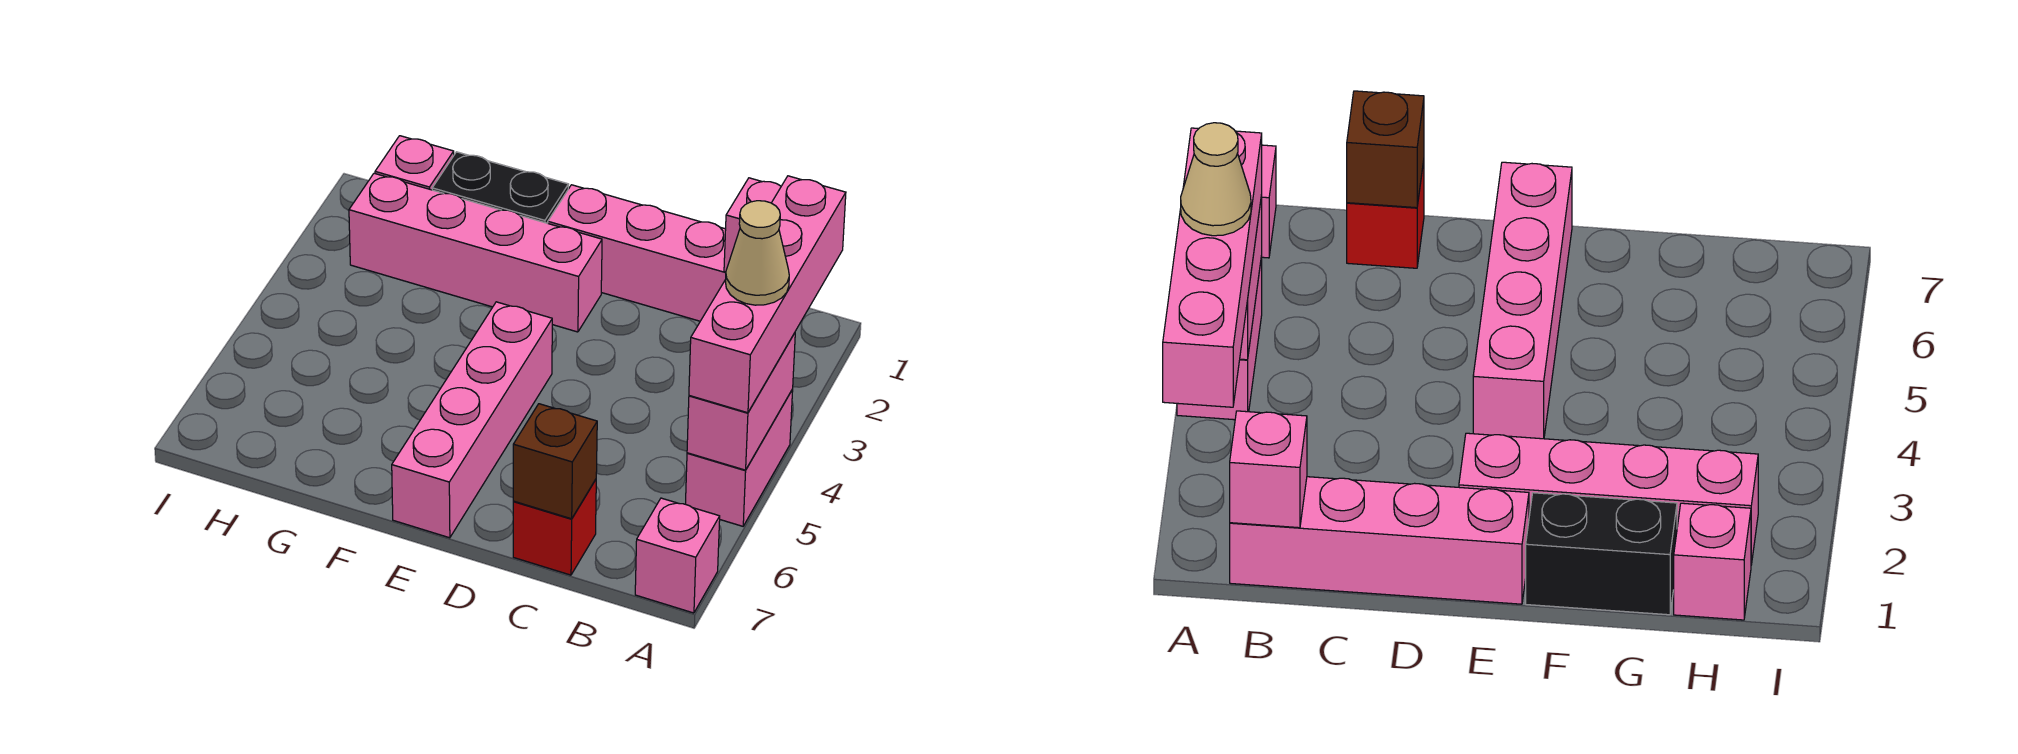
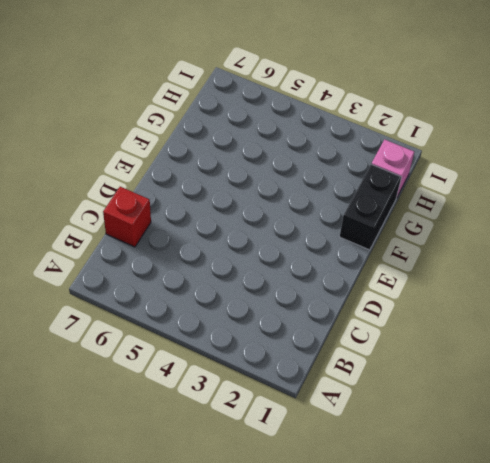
none -> pink brick A4:A5 level 1
none -> pink brick A7 level 1
none -> pink brick B1:E1 level 1

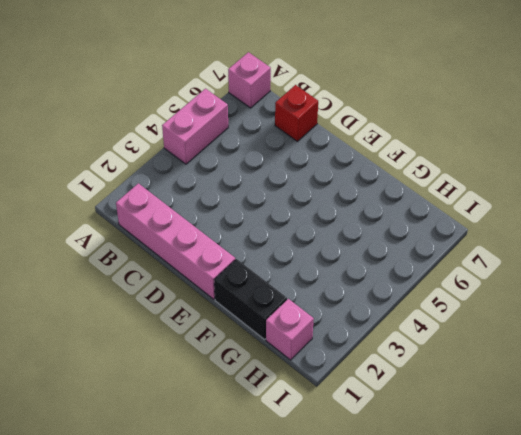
none -> pink brick E2:H2 level 1
none -> pink brick E4:E7 level 1
none -> pink brick A4:A5 level 2

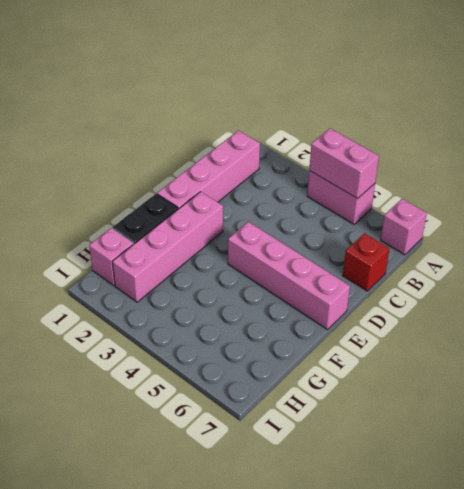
none -> pink brick B1 level 2
none -> brown brick C7 level 2
none -> pink brick A2:A5 level 3

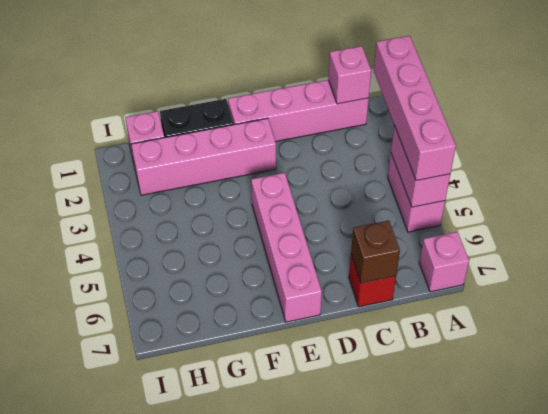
none -> tan cone A4 level 4

